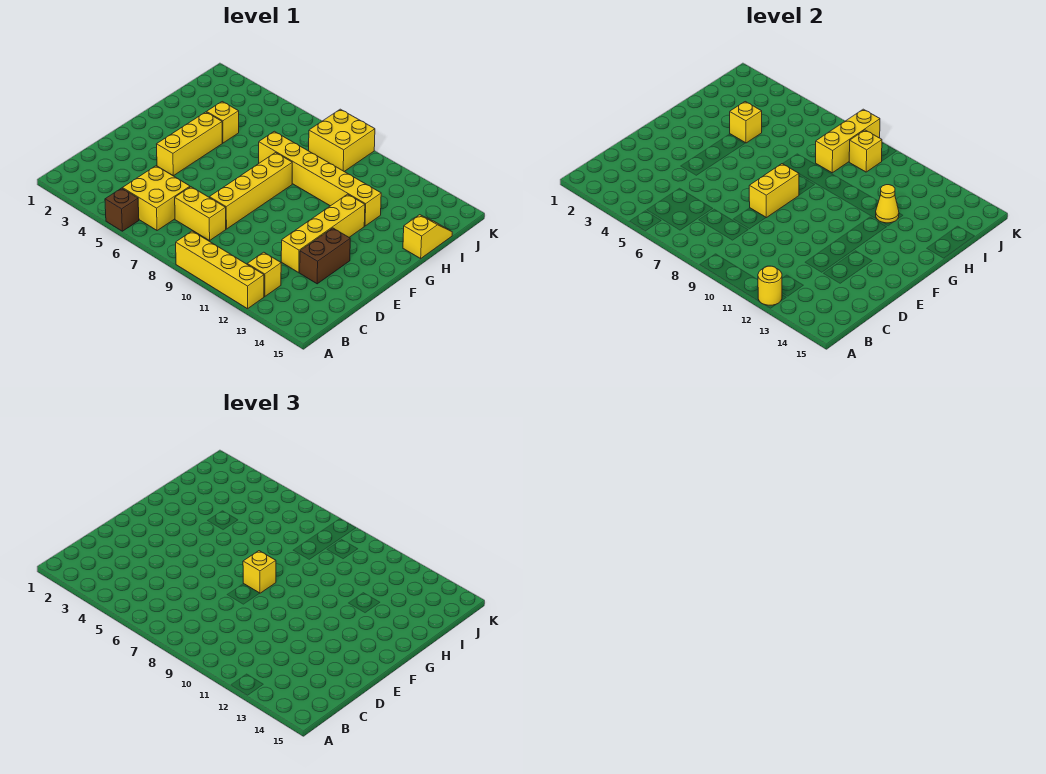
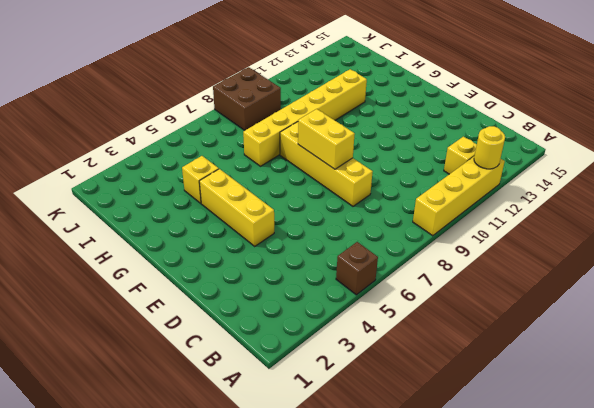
brown brick J8:K9 level 1 -> yellow brick J8:K9 level 1
none -> yellow brick B5:C6 level 1
none -> yellow brick C7:C8 level 1
none -> yellow brick D12:G12 level 1

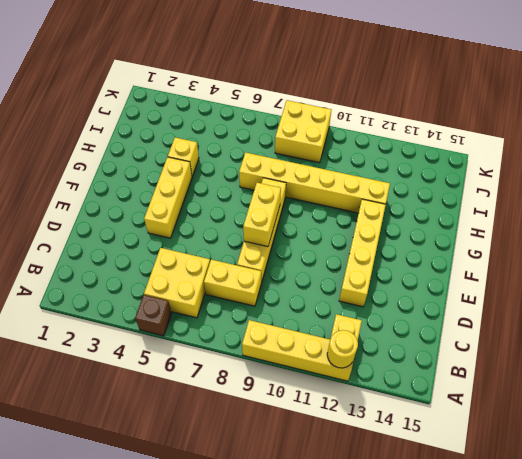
none -> brown brick D13:E13 level 1
none -> yellow slope H15:I15 level 1 top H
none -> yellow brick H4 level 2

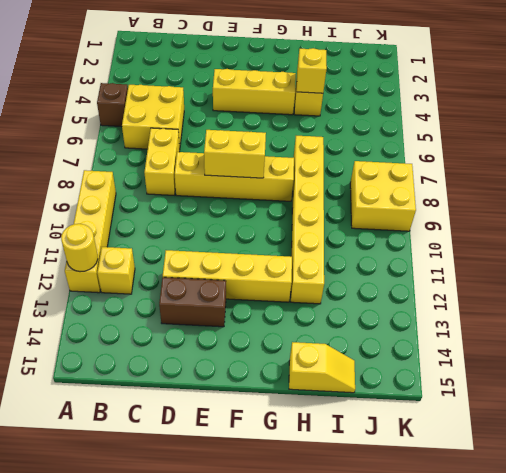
none -> yellow cone H12 level 2
none -> yellow brick I8:K8 level 2
none -> yellow brick J9 level 2

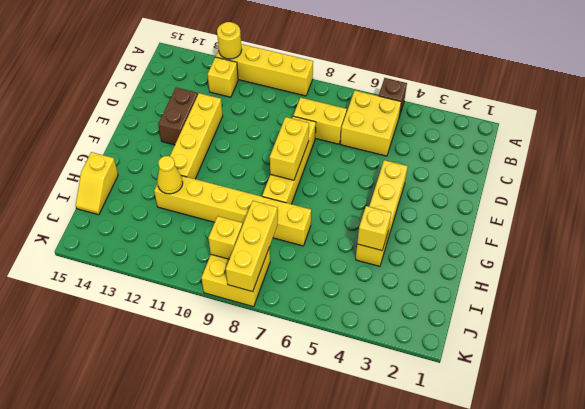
none -> yellow brick F8 level 3

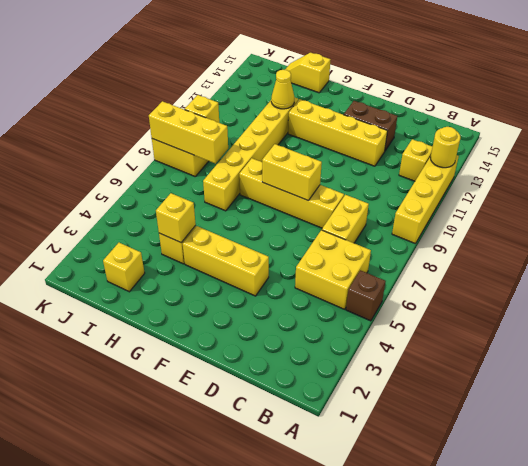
yellow brick I2 level 1 -> yellow brick F8 level 3

